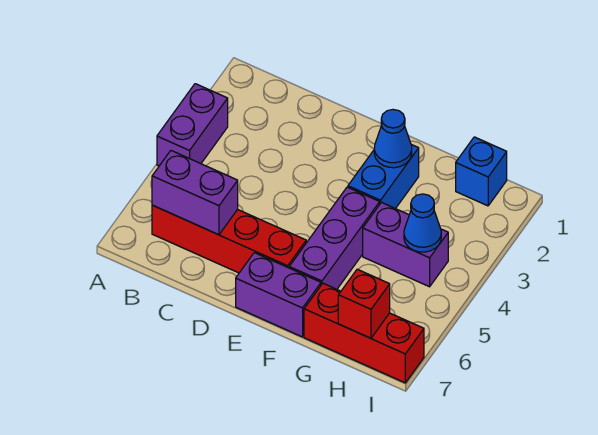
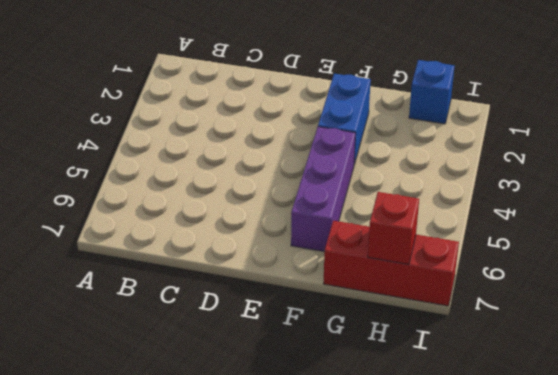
none -> purple brick A3:A4 level 1
none -> red brick B6:E6 level 1
none -> purple brick E7:F7 level 1

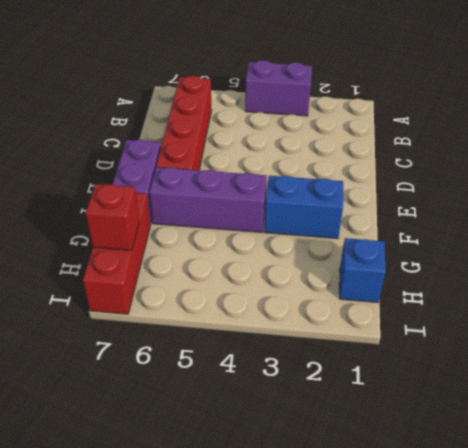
none -> purple brick G4:H4 level 1
none -> purple brick B6:C6 level 2
none -> blue cone F2 level 2

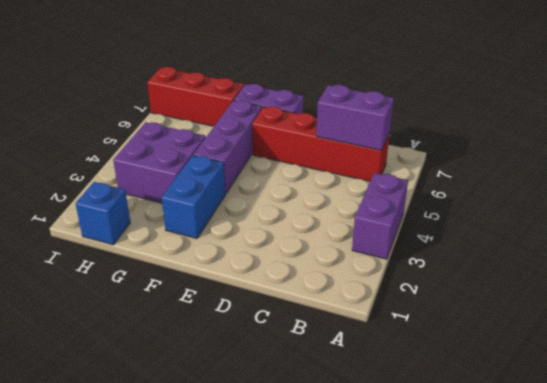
purple brick G3:H4 level 1 -> purple brick G4:H4 level 1
none -> blue cone F2 level 2
none -> blue cone H4 level 2
none -> red brick H7 level 2

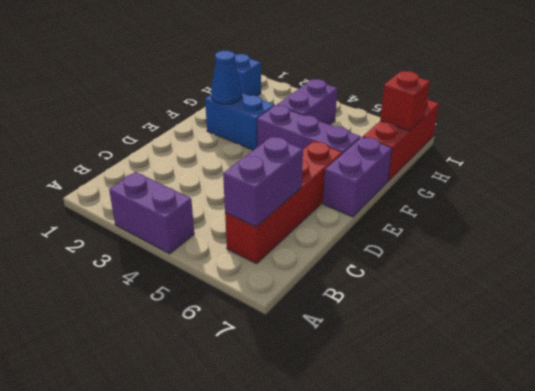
none -> blue cone H4 level 2

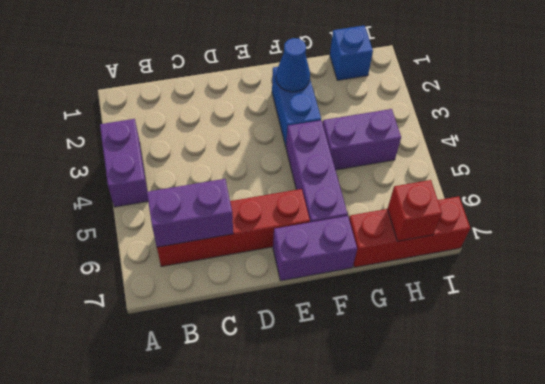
none -> blue cone H4 level 2

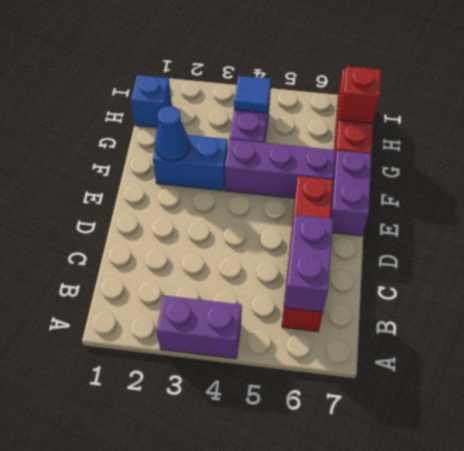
blue tile H4 level 2 -> blue cone H4 level 2

